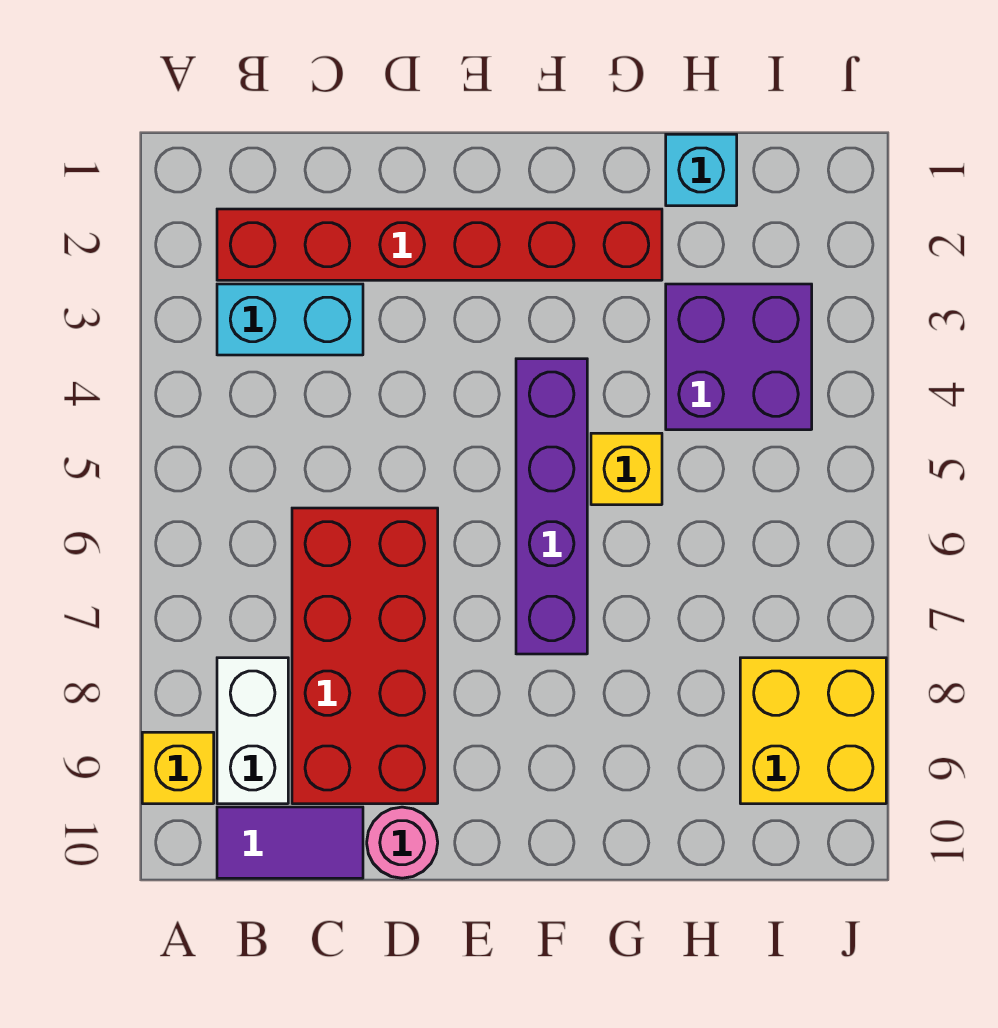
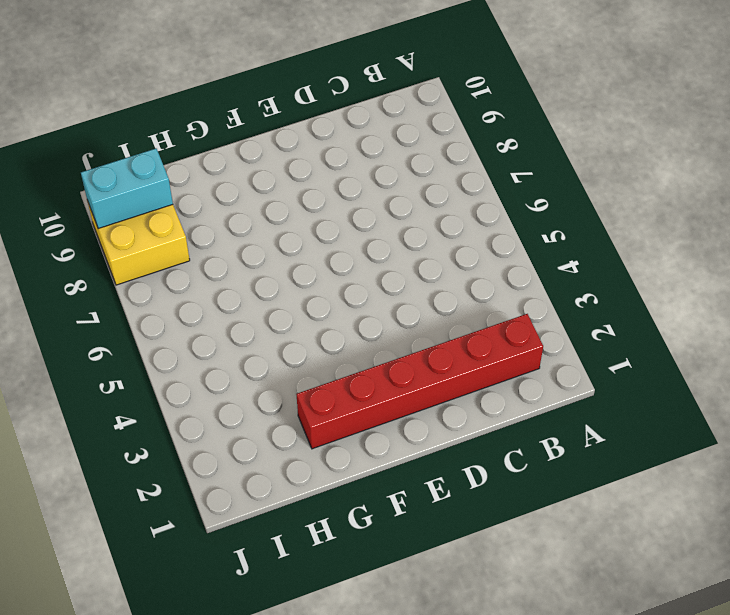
cyan brick I9:J9 level 2 -> cyan brick B3:C3 level 1
none -> yellow brick A9 level 1
none -> white brick B8:B9 level 1
none -> purple tile B10:C10 level 1

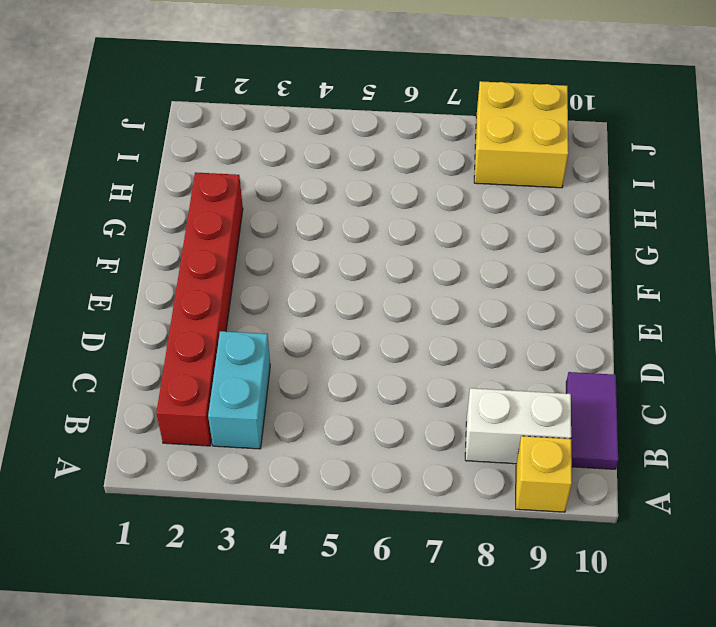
none -> red brick C6:D9 level 1
none -> pink round brick D10 level 1
none -> purple brick F4:F7 level 1

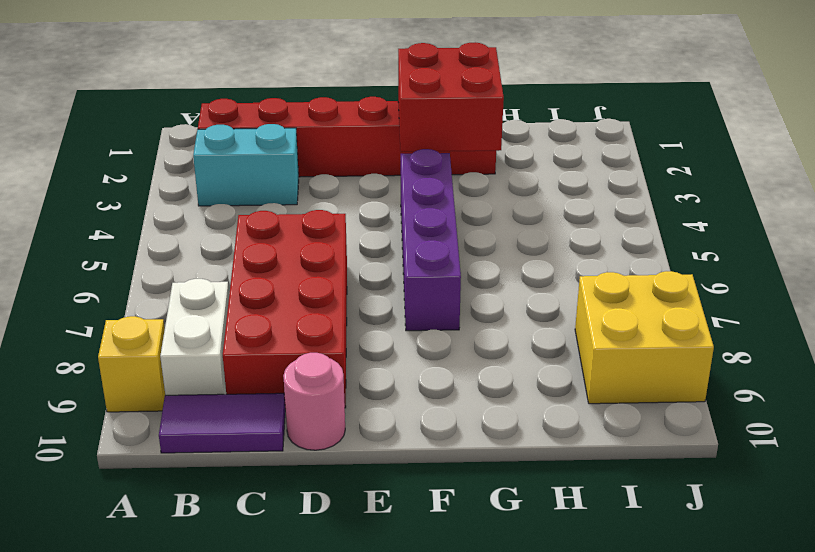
red brick F2:G3 level 2 -> none
none -> yellow brick G5 level 1
none -> cyan brick H1 level 1
none -> purple brick H3:I4 level 1

